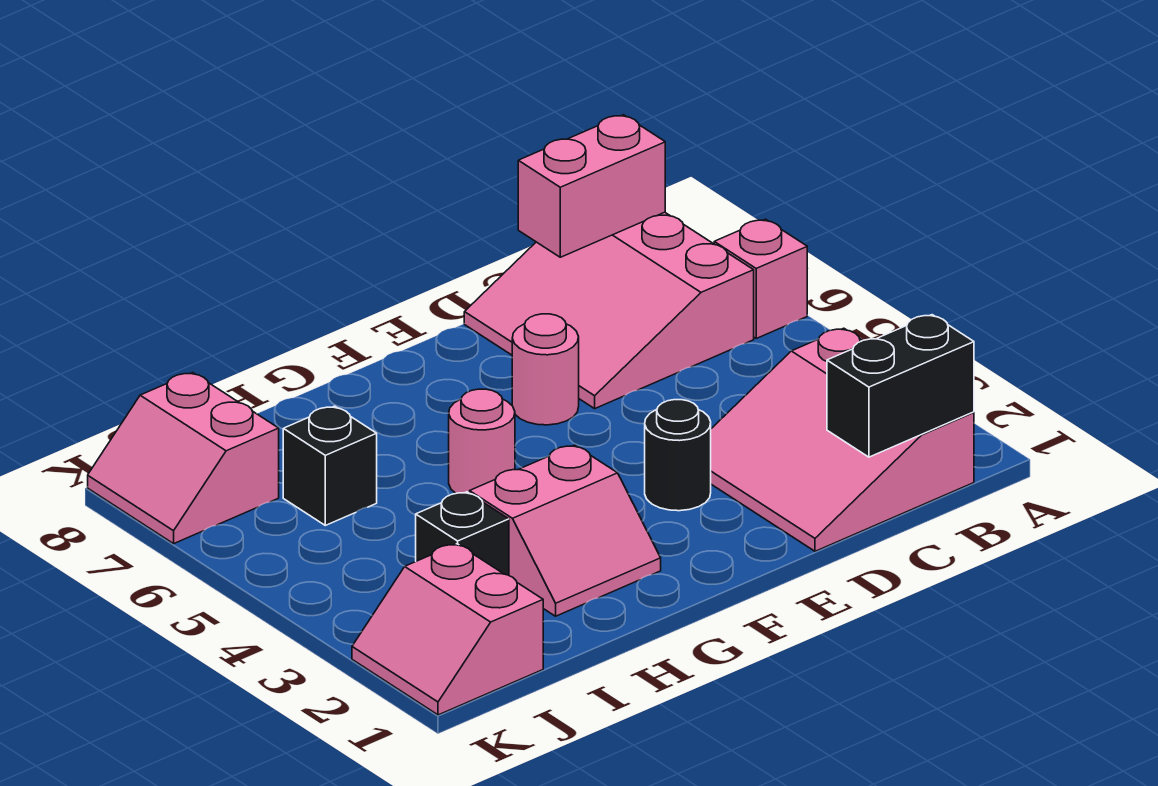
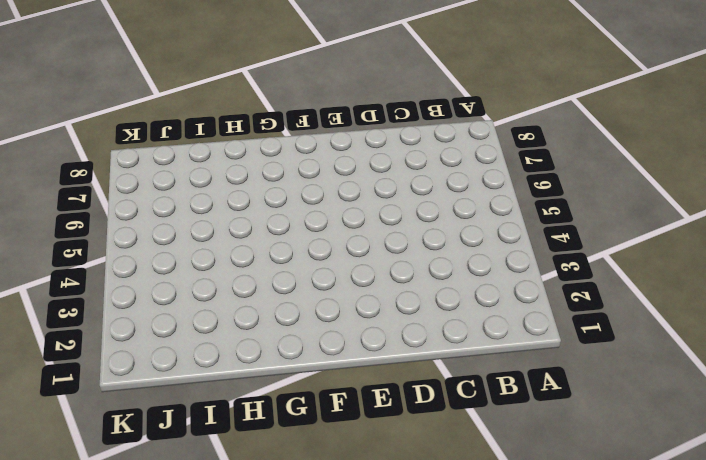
none -> pink brick A6 level 1
none -> pink slope B1:D3 level 1 top B
none -> pink slope B6:D8 level 1 top B

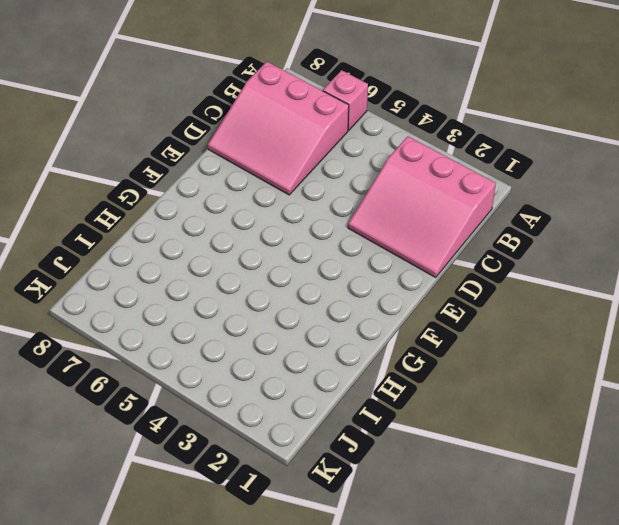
none -> black round brick E3 level 1
none -> pink round brick E6 level 1
none -> pink slope G2:H3 level 1 top 3

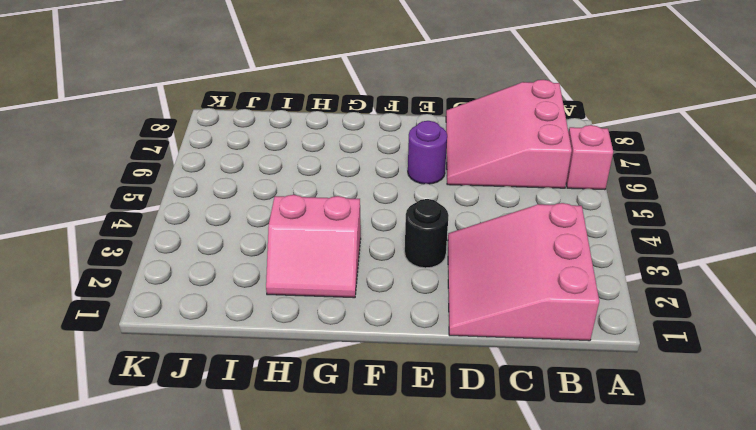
purple round brick E6 level 1 -> pink round brick E6 level 1
none -> pink round brick G5 level 1
none -> black brick I3 level 1
none -> black brick I6 level 1

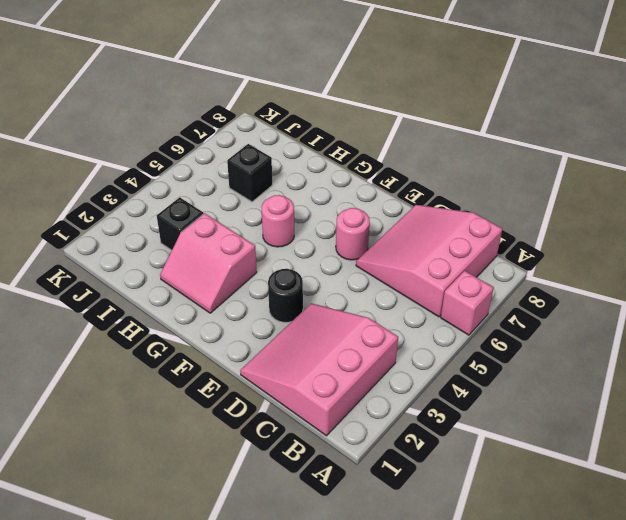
none -> pink slope J1:K2 level 1 top J
none -> pink slope J7:K8 level 1 top J
none -> black brick B1:C1 level 2

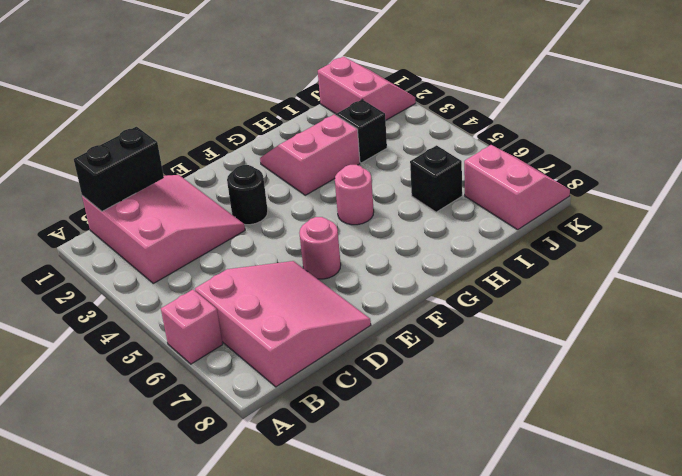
none -> pink brick B8:C8 level 2

